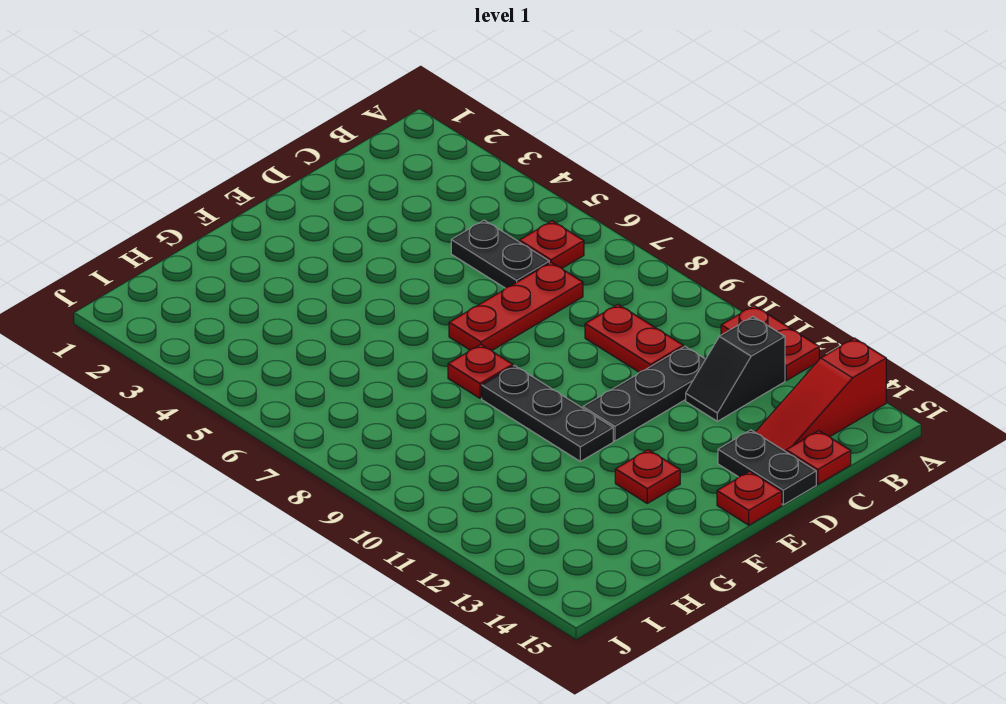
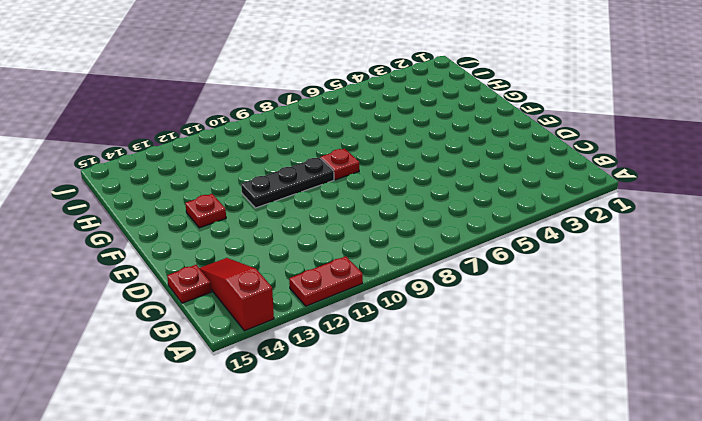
none -> red plate B6 level 1
none -> black slope B12:C12 level 1 top B
none -> black plate C5:C6 level 1

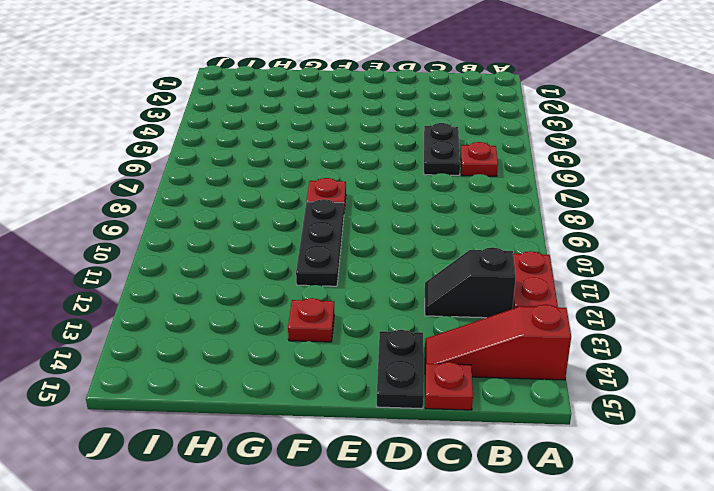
none -> red plate C7:E7 level 1
none -> red plate C9:C10 level 1
none -> black plate C11:E11 level 1

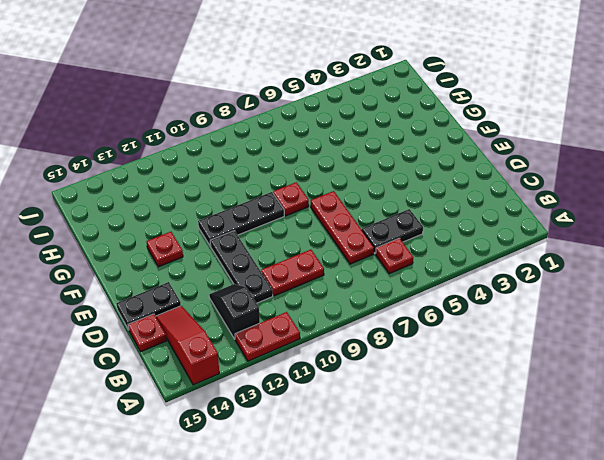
none -> red plate E15 level 1

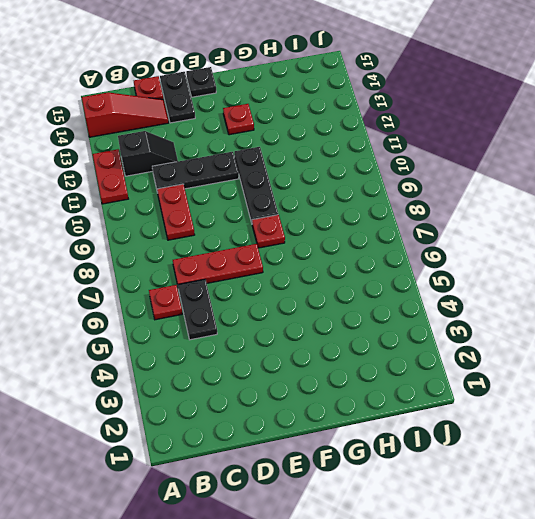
black plate E15 level 1 -> red plate E15 level 1

